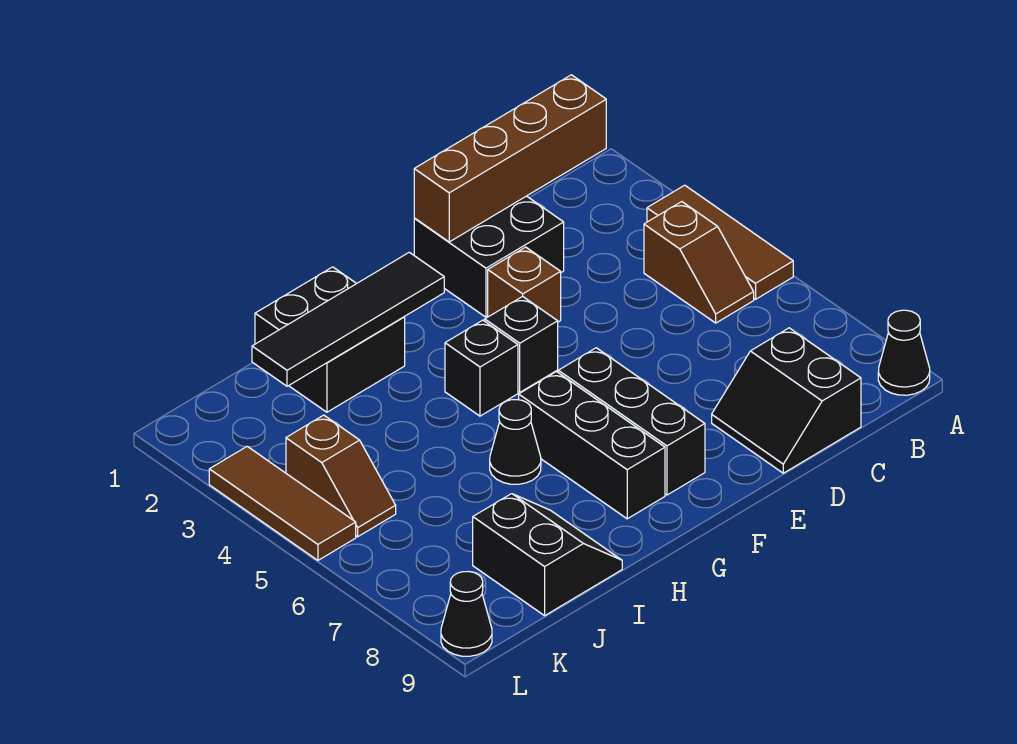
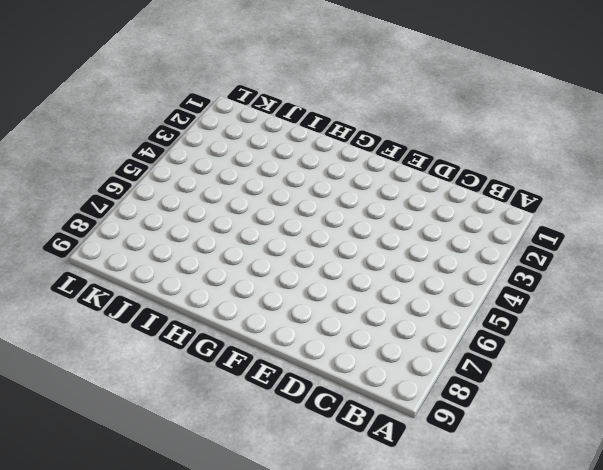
none -> brown tile A3:A5 level 1
none -> black cone A9 level 1
none -> brown slope B4:B5 level 1 top 4

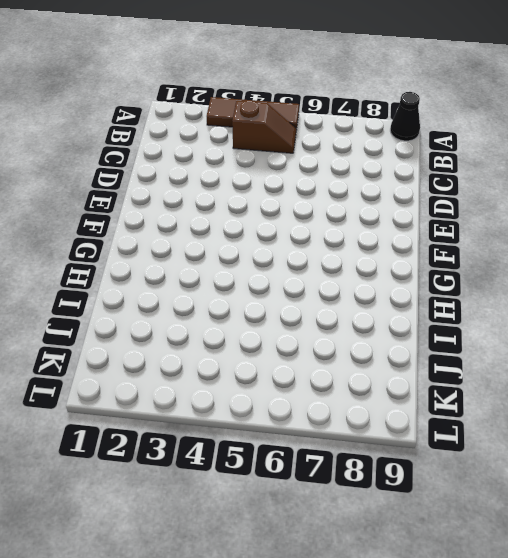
none -> black slope C8:D9 level 1 top C
none -> black brick D1:E2 level 1
none -> brown brick E3 level 1

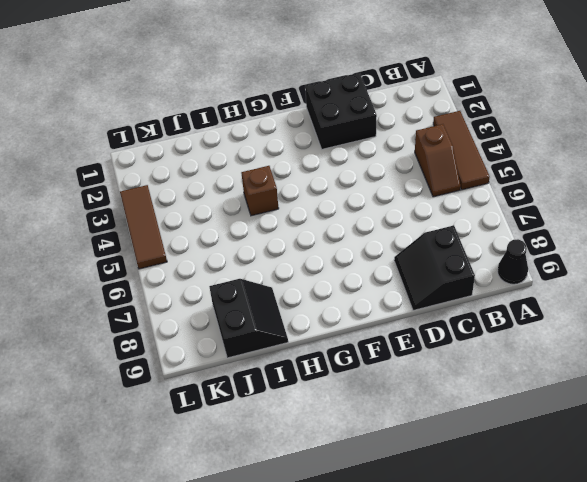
brown brick H4 level 1 -> brown brick E3 level 1
none -> black brick F4 level 1
none -> black brick F6:F8 level 1
none -> black brick G4 level 1

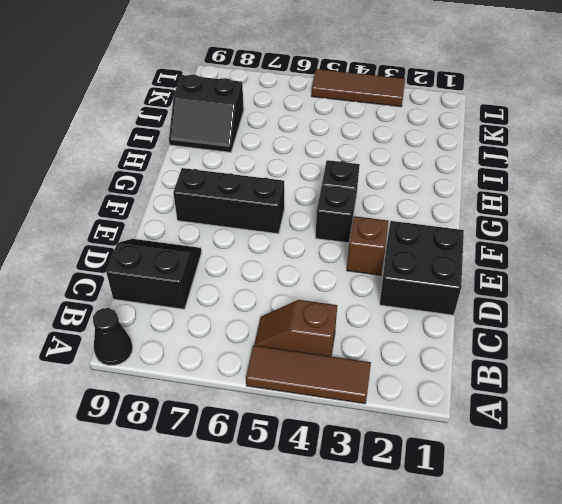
none -> black brick G6:G8 level 1
none -> black brick H1:I2 level 1
none -> black cone H6 level 1

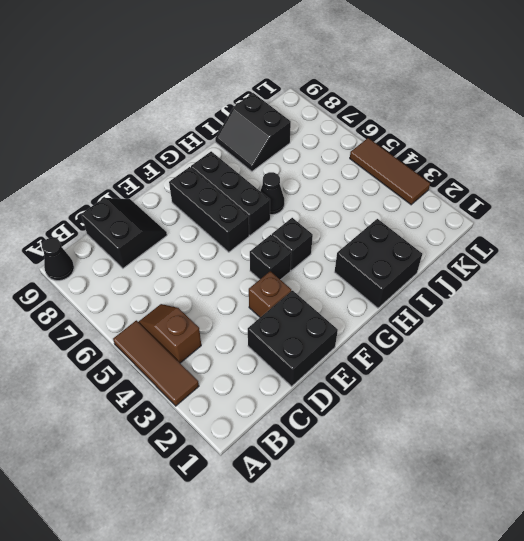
none -> brown slope K4:K5 level 1 top 4
none -> black cone L9 level 1
none -> brown brick B1:E1 level 2

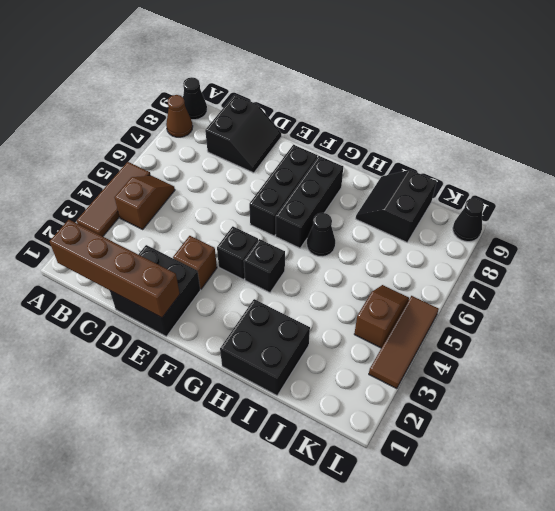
brown cone A8 level 1 -> none
none -> black tile G2:J2 level 2

